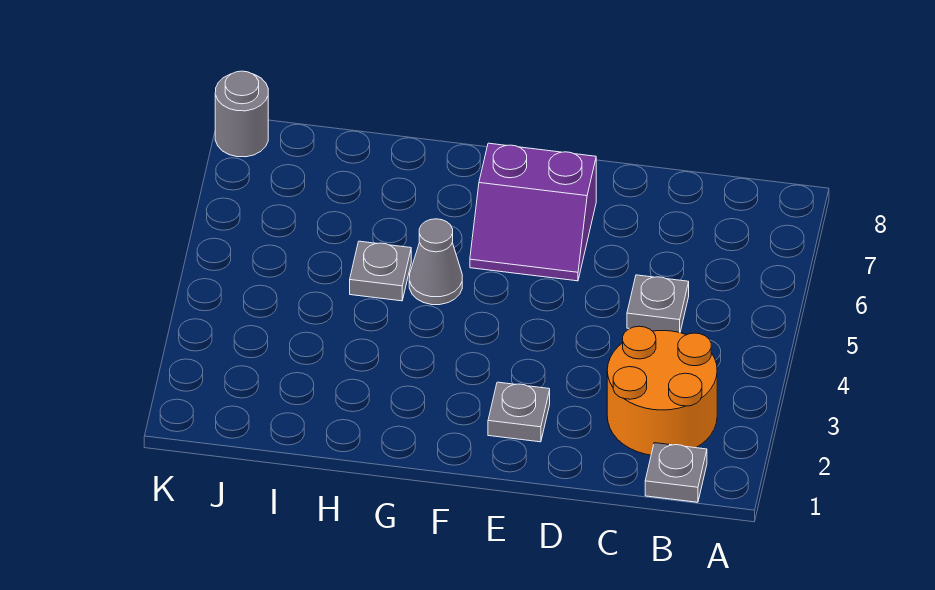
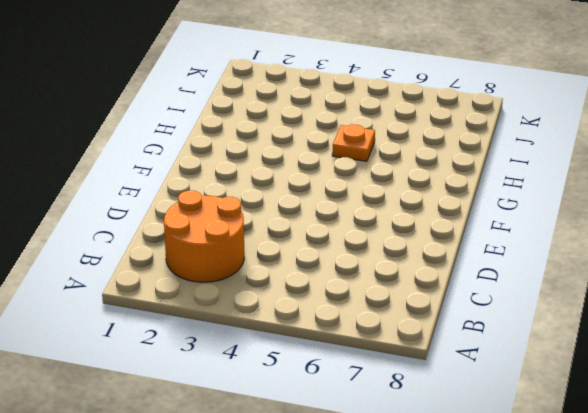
orange plate H5 level 1 -> grey plate H5 level 1
none -> grey plate B1 level 1
none -> grey plate C5 level 1

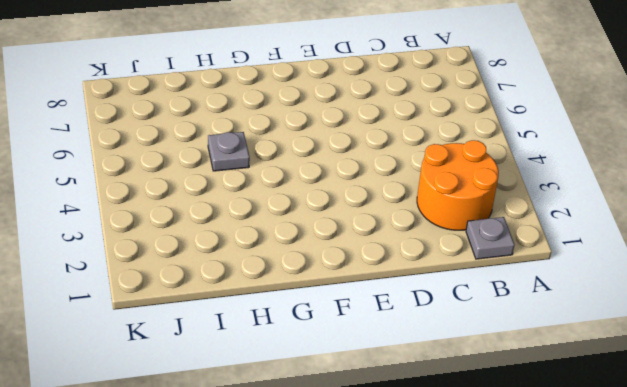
none -> grey plate C5 level 1
none -> grey plate E2 level 1

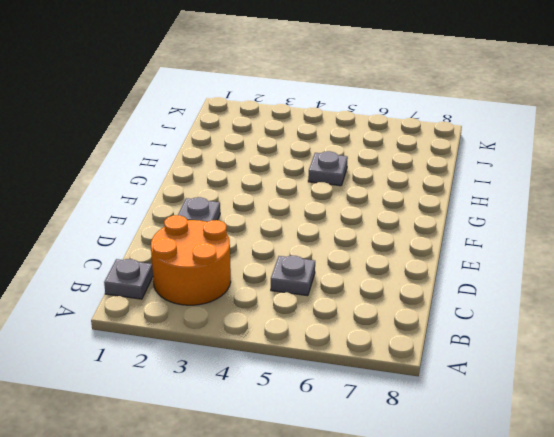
none -> purple slope E6:F7 level 1 top 7
none -> grey cone G5 level 1

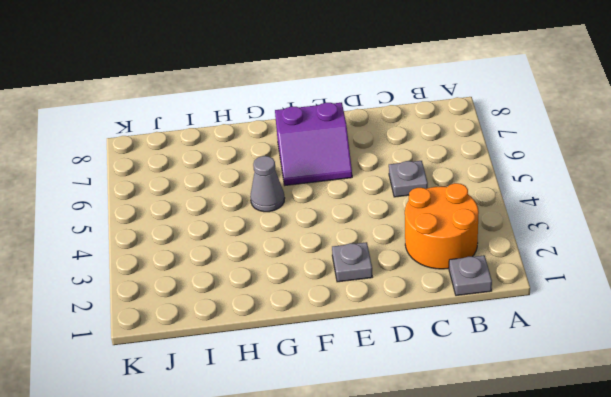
none -> grey plate H5 level 1
none -> grey round brick K8 level 1

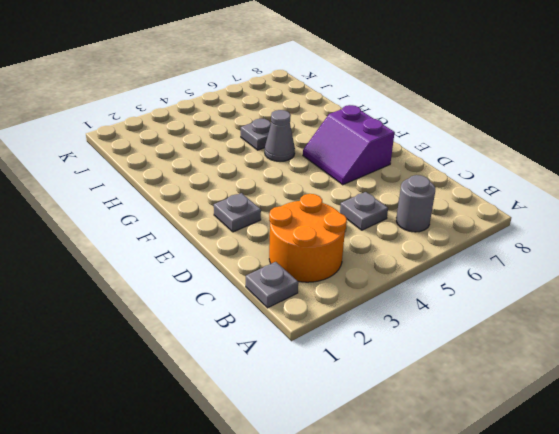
grey round brick B6 level 1 -> grey round brick K8 level 1

